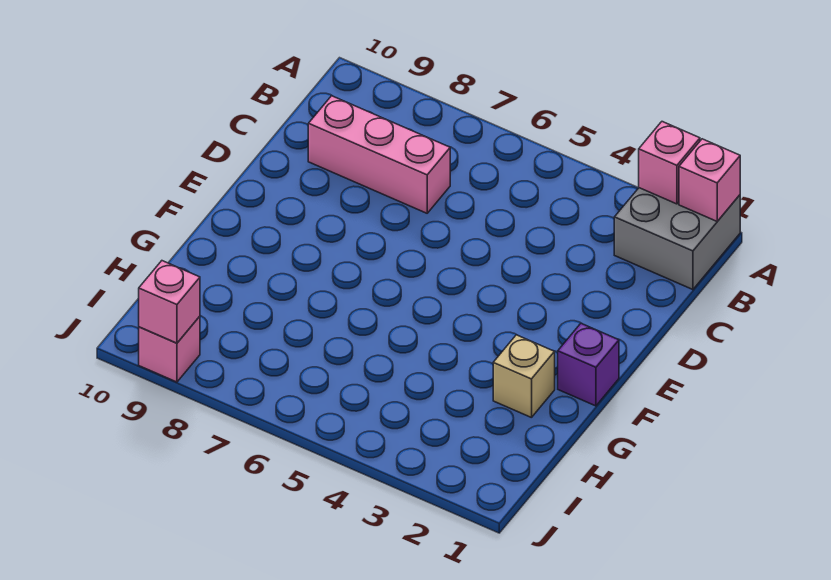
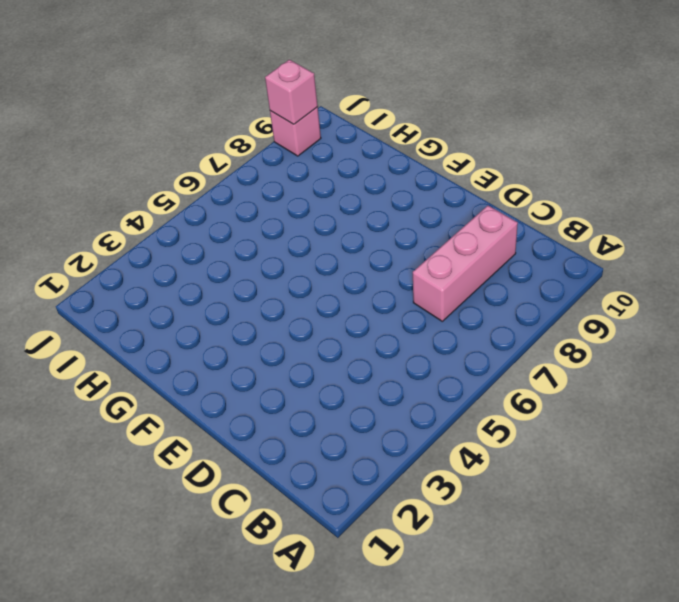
none -> grey brick A1:B2 level 1
none -> purple brick F1 level 1

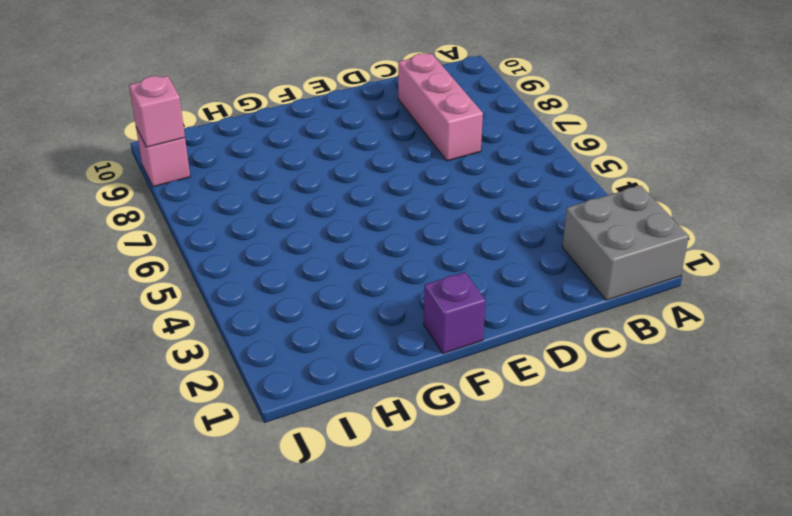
none -> tan brick G2 level 1
none -> pink brick A1 level 2

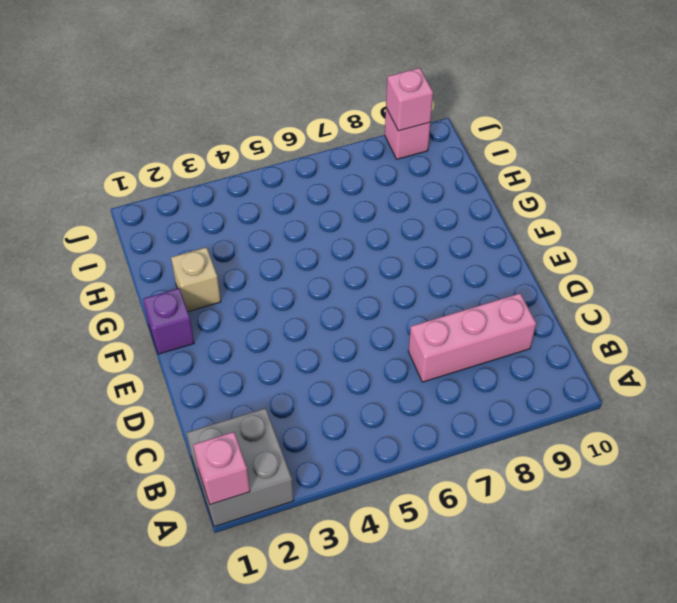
none -> pink brick A2 level 2

